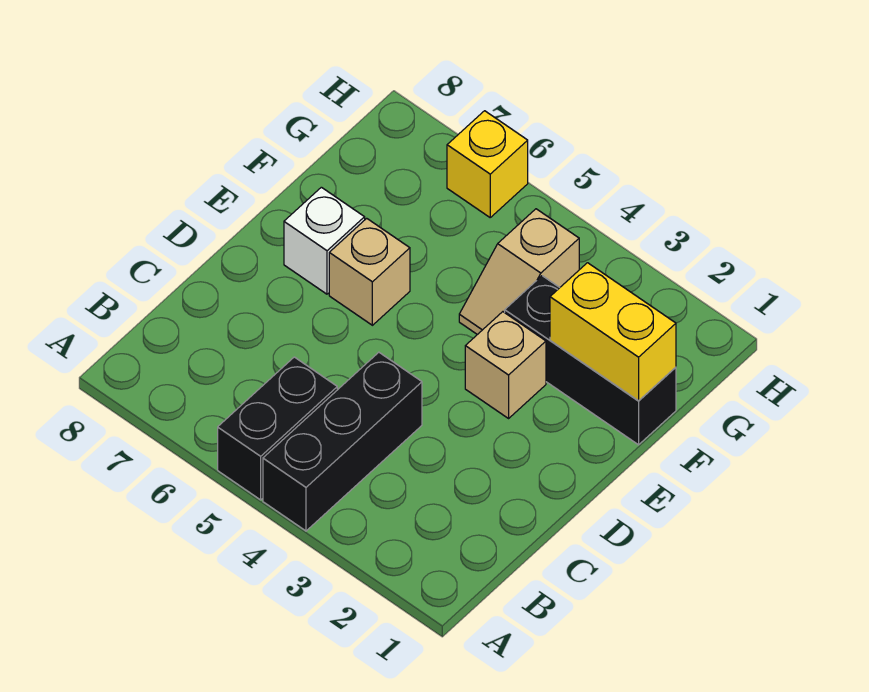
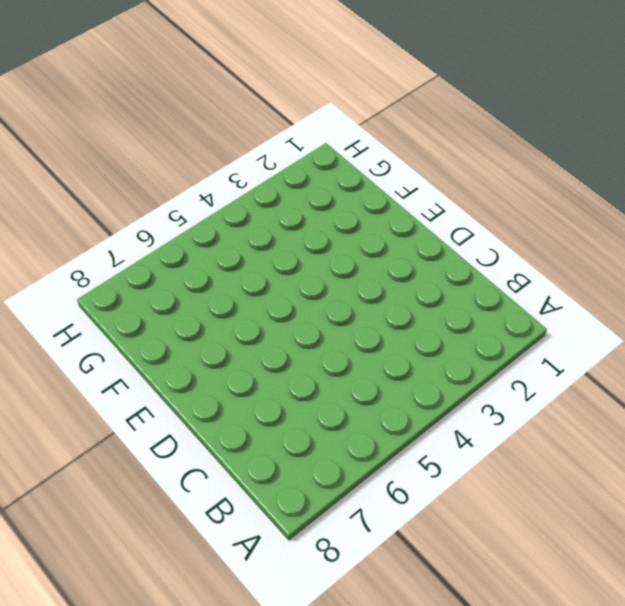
none -> black brick A4:C4 level 1
none -> black brick A5:B5 level 1

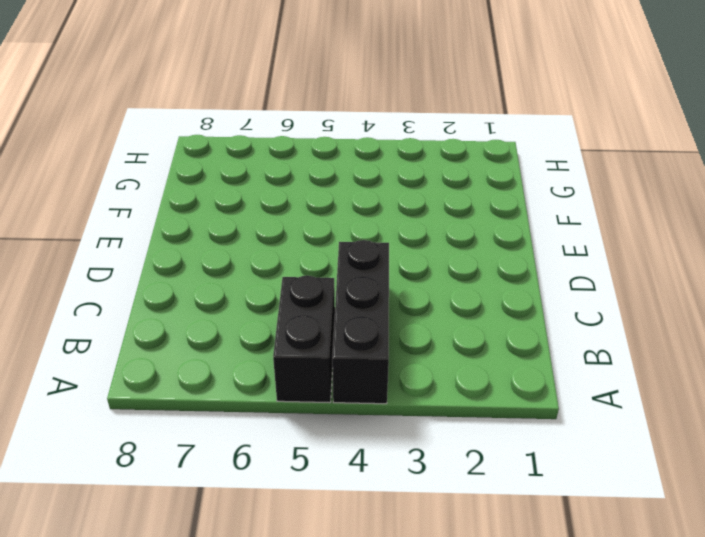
none -> tan brick E3 level 1
none -> tan brick E6 level 1

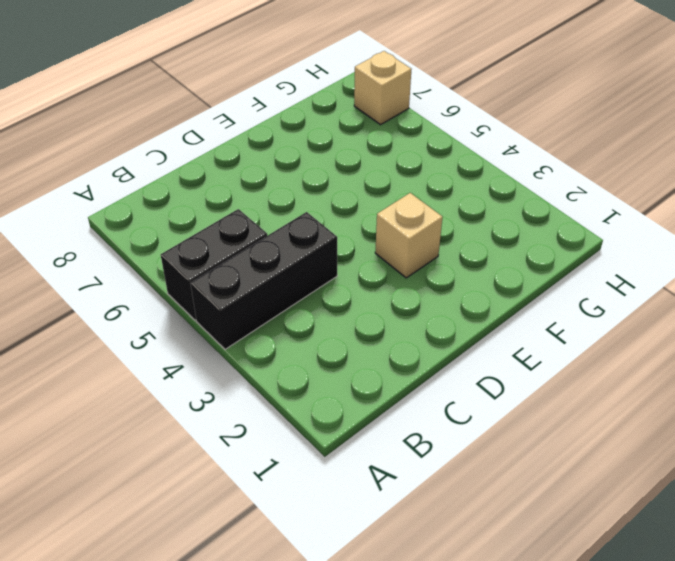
tan brick H7 level 1 -> tan brick E6 level 1
none -> white brick E7 level 1
none -> black brick F1:F3 level 1

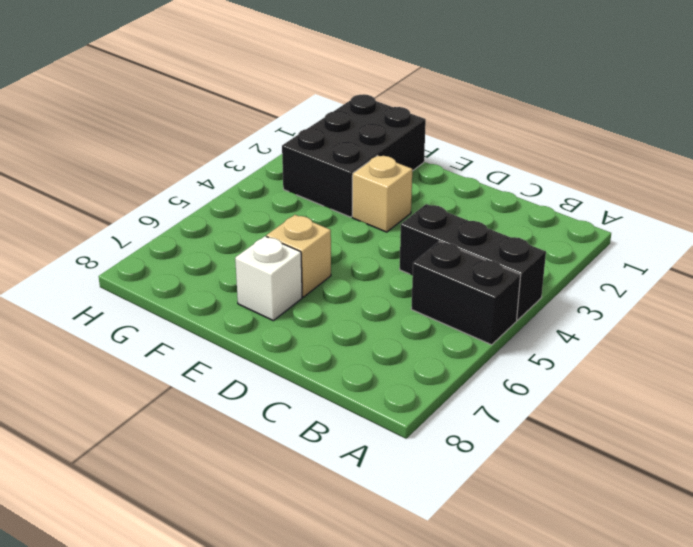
black brick F1:G3 level 1 -> black brick F1:F3 level 1
none -> tan slope F4:G4 level 1 top G
none -> yellow brick H6 level 1

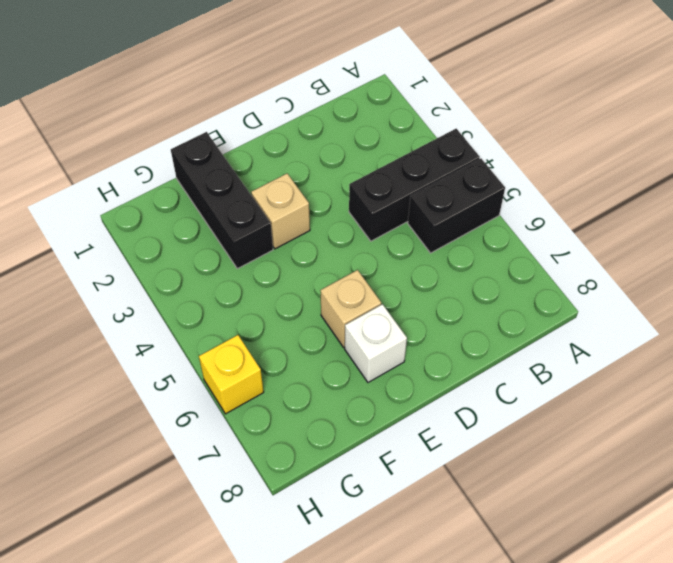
none -> tan slope F4:G4 level 1 top G
none -> yellow brick F1:F2 level 2

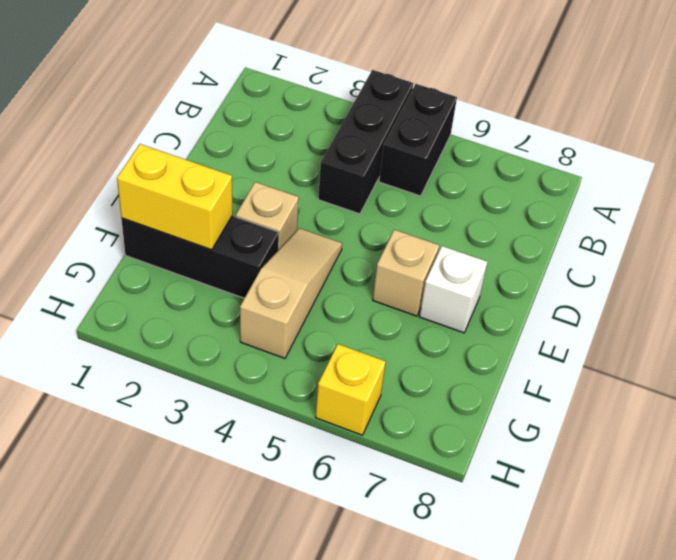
tan slope E4:G4 level 1 top G -> tan slope F4:G4 level 1 top G

